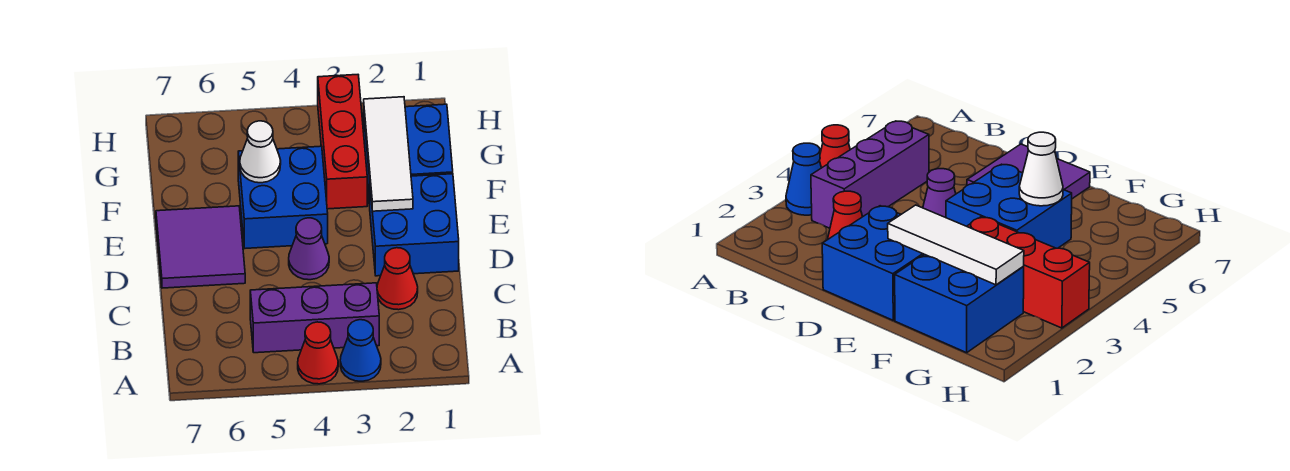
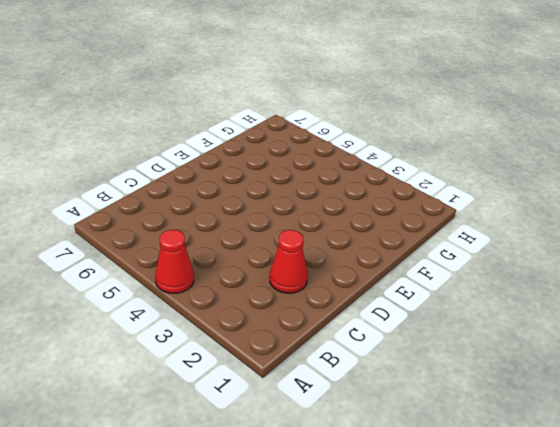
none -> blue cone A3 level 1
none -> purple brick B3:B5 level 1
none -> blue brick D1:E2 level 1

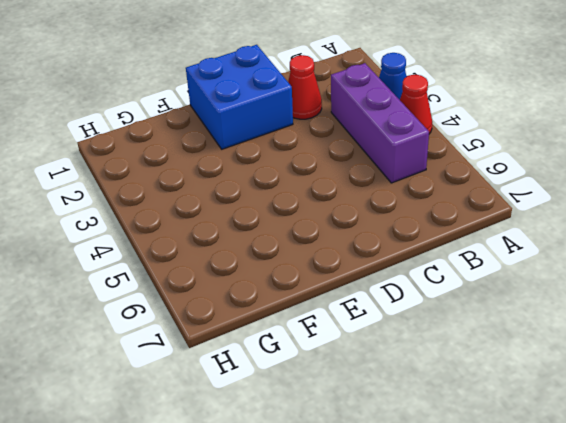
none -> purple cone D4 level 1
none -> purple tile D6:E7 level 1
none -> blue brick E4:F5 level 1

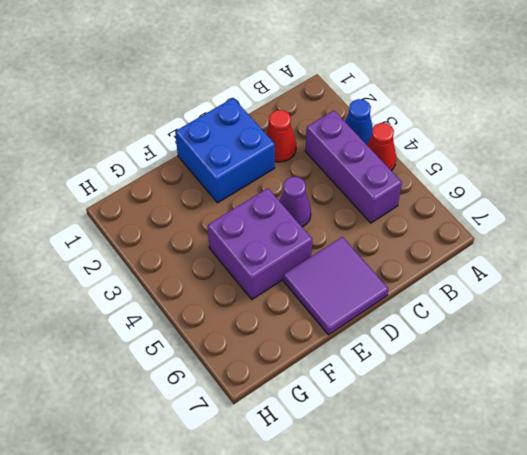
purple brick E4:F5 level 1 -> blue brick E4:F5 level 1
none -> blue brick F1:G2 level 1
none -> red brick F3:H3 level 1
none -> white tile E2:G2 level 2

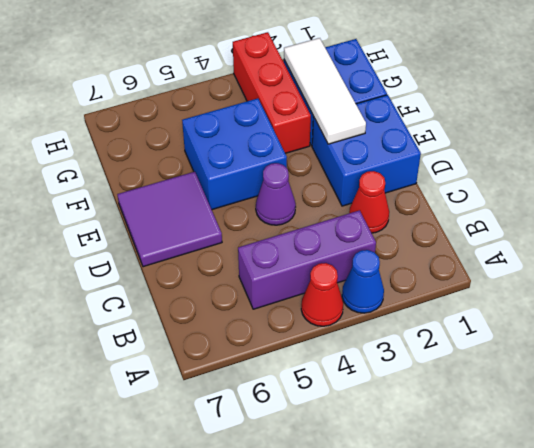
none -> white cone F5 level 2

